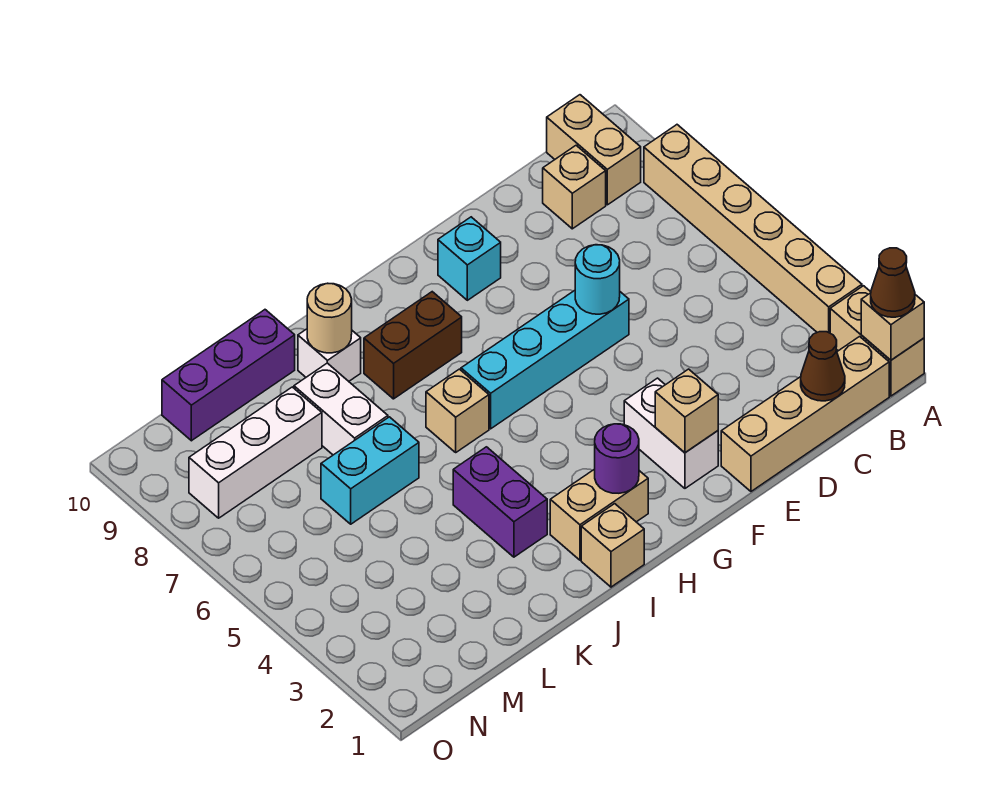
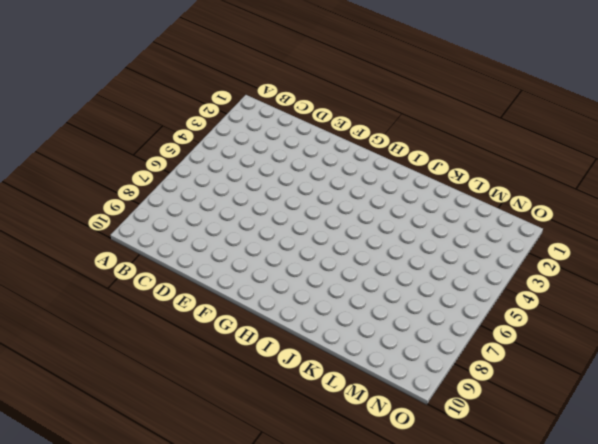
none -> tan brick A1:A2 level 1
none -> tan brick A3:A8 level 1
none -> tan brick B1:E1 level 1

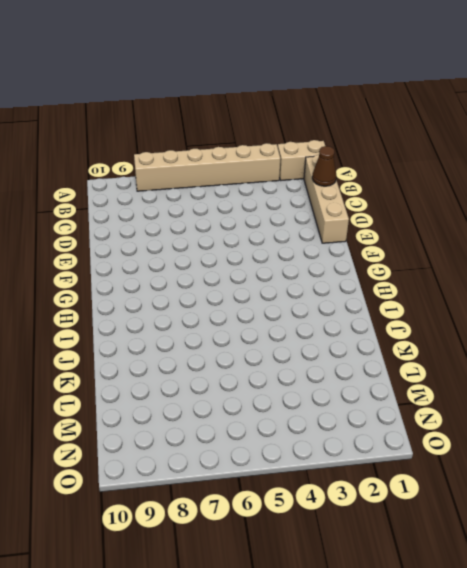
none -> tan brick B9:B10 level 1
none -> tan brick C9 level 1
none -> cyan brick E6:H6 level 1

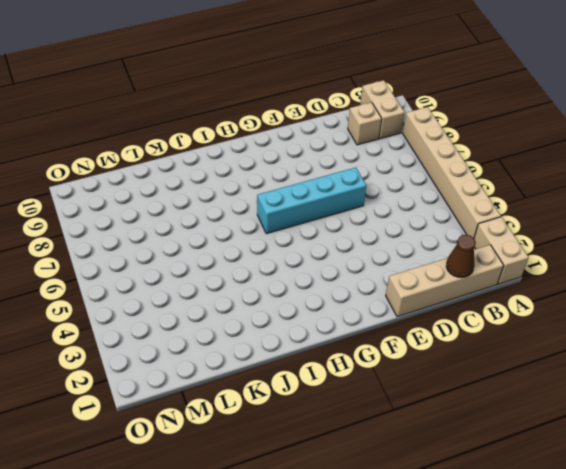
none -> white brick F2:F3 level 1
none -> cyan brick F9 level 1
none -> tan brick H2:I2 level 1

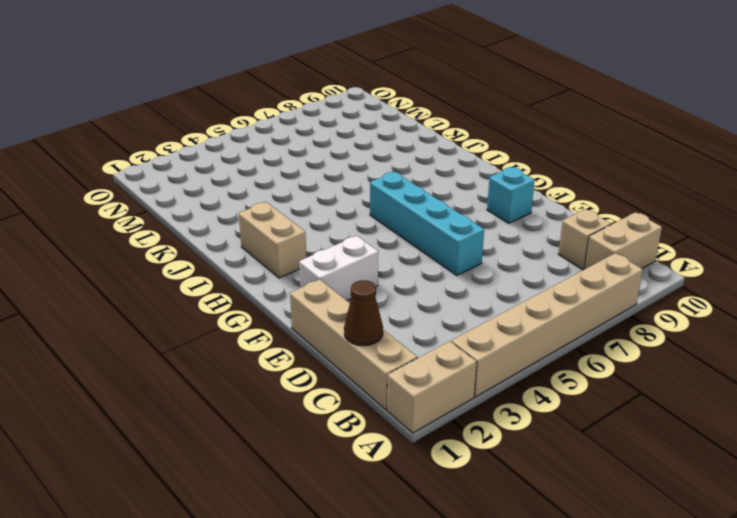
none -> brown brick H8:I8 level 1
none -> tan brick I1 level 1
none -> tan brick I6 level 1

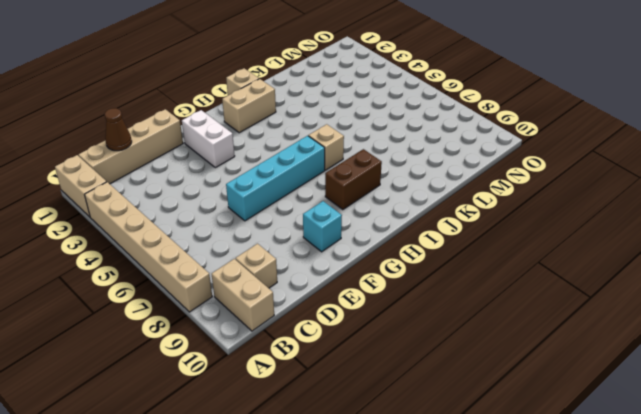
none -> purple brick J3:J4 level 1
none -> white brick J9 level 1
none -> cyan brick K6:L6 level 1

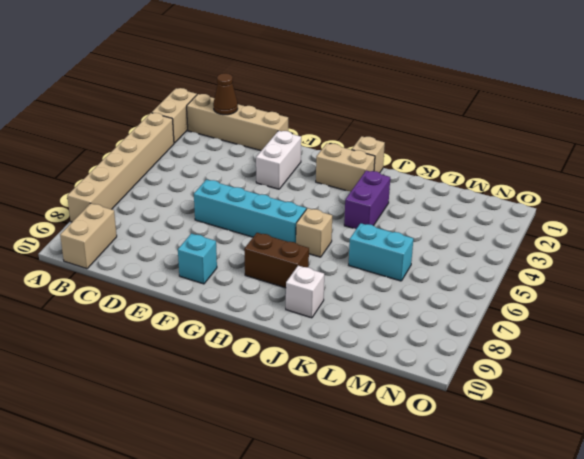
none -> tan brick C9 level 1
none -> white brick K7:K8 level 1
none -> purple brick K10:M10 level 1

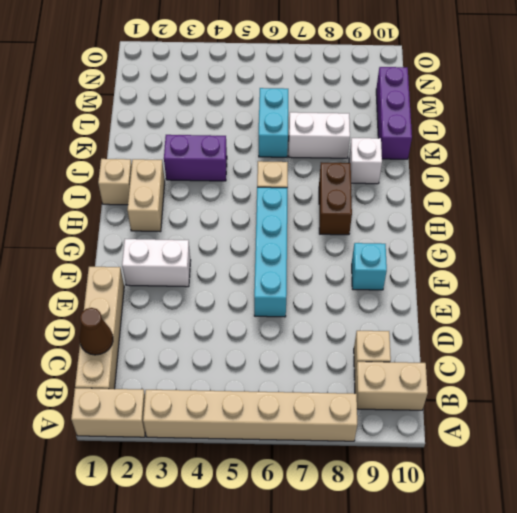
none -> white brick L8:N8 level 1
none -> tan brick A1 level 2
none -> cyan round brick E6 level 2

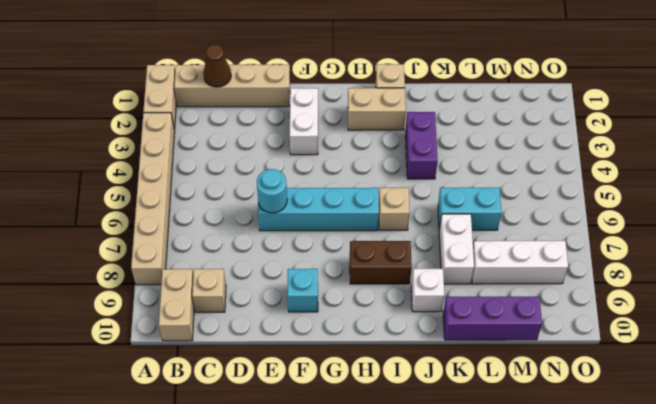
none -> tan brick A1 level 2
none -> tan brick F2 level 2
none -> purple round brick H2 level 2

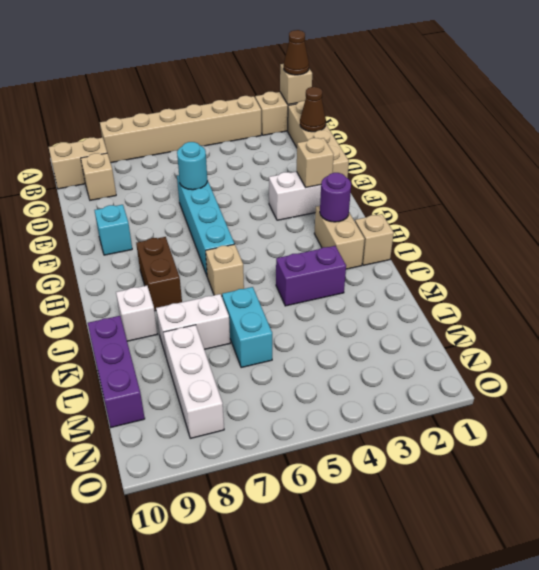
none -> tan round brick J9 level 2

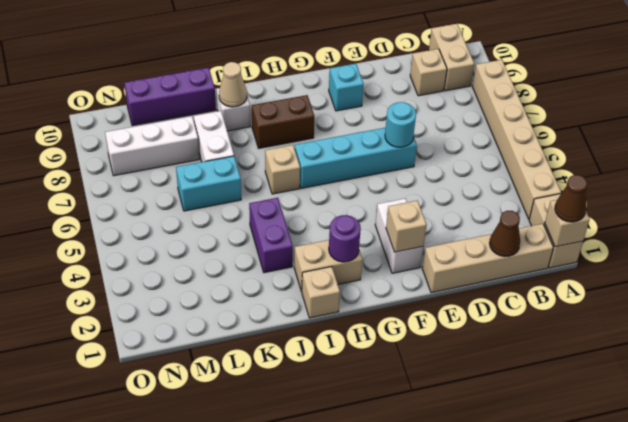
tan cone J9 level 2 -> tan round brick J9 level 2

